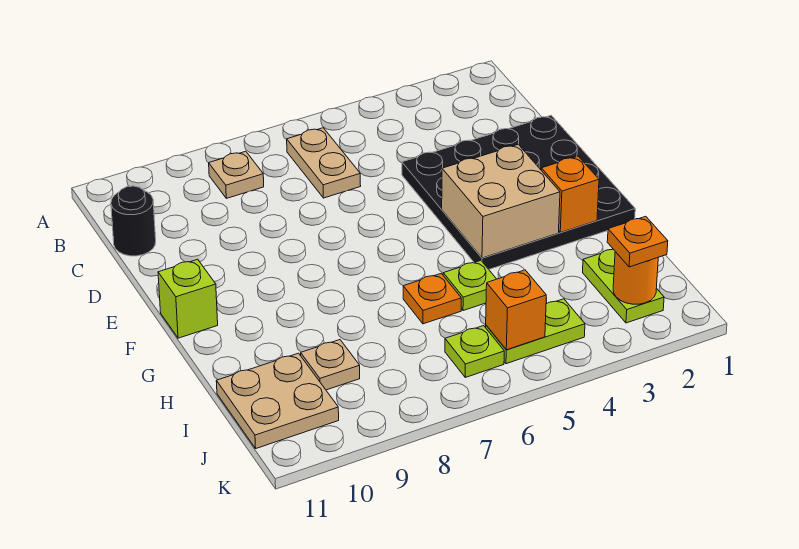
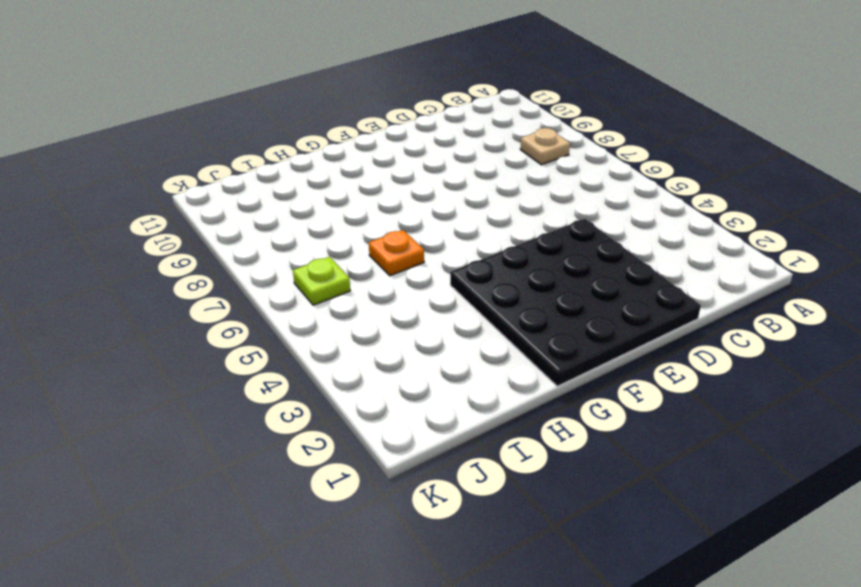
none -> tan plate B6:C6 level 1
none -> black round brick C11 level 1
none -> lime brick F11 level 1

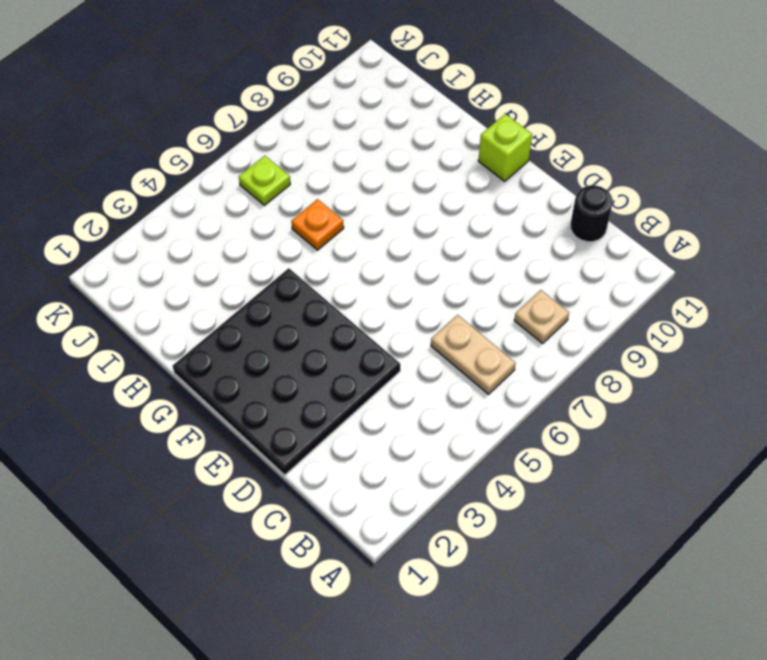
none -> lime plate H5 level 1
none -> lime plate I2:J2 level 1
none -> tan plate I9 level 1

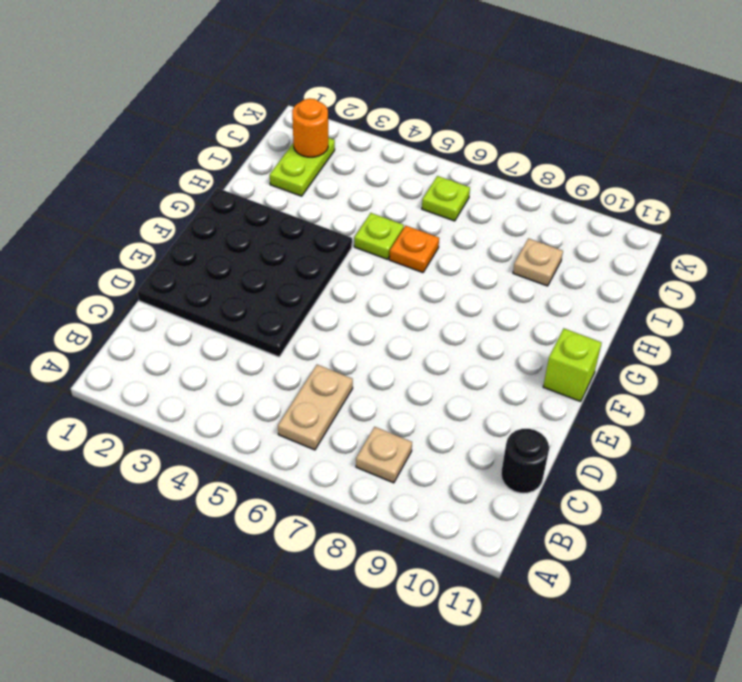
none -> tan plate I10:J11 level 1
none -> lime plate J4:J5 level 1
none -> tan brick F3:G4 level 2

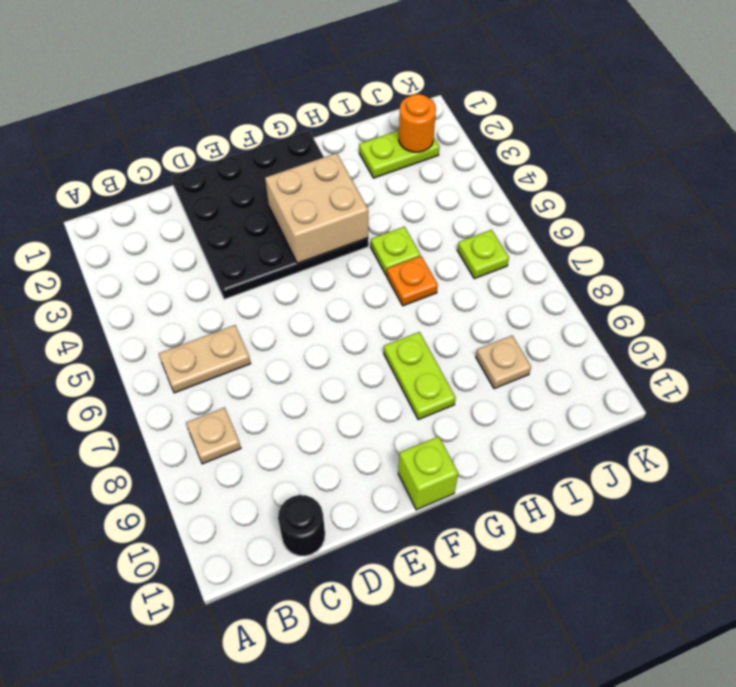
lime plate G8:G9 level 1 -> lime plate J4:J5 level 1
none -> tan plate I10:J11 level 1
none -> orange brick G2 level 2
none -> orange brick J5 level 2

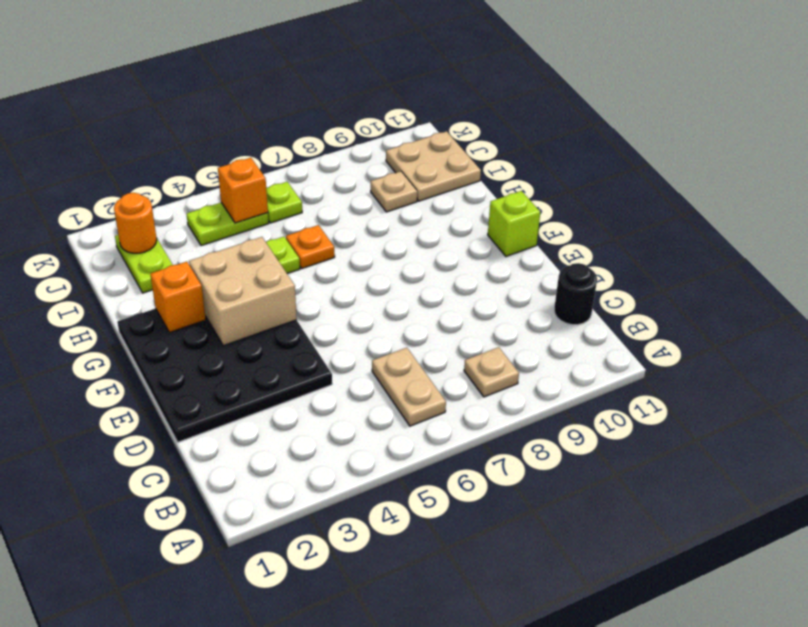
none -> orange plate J2 level 3

